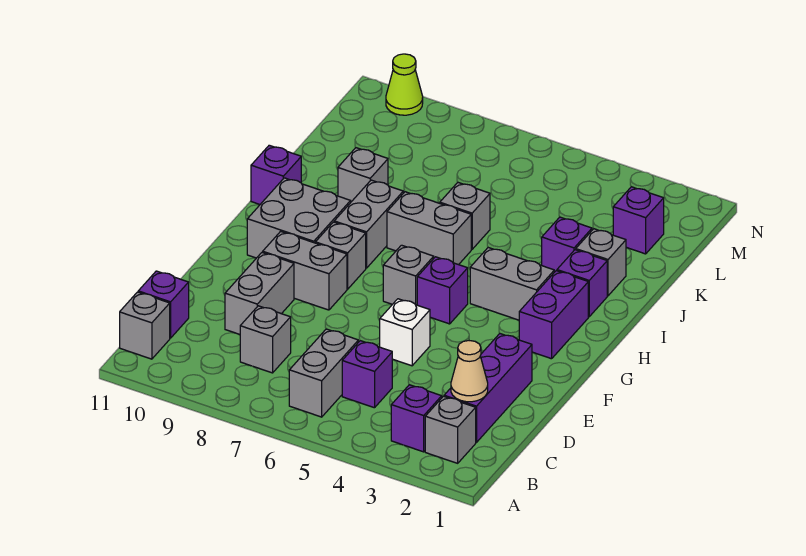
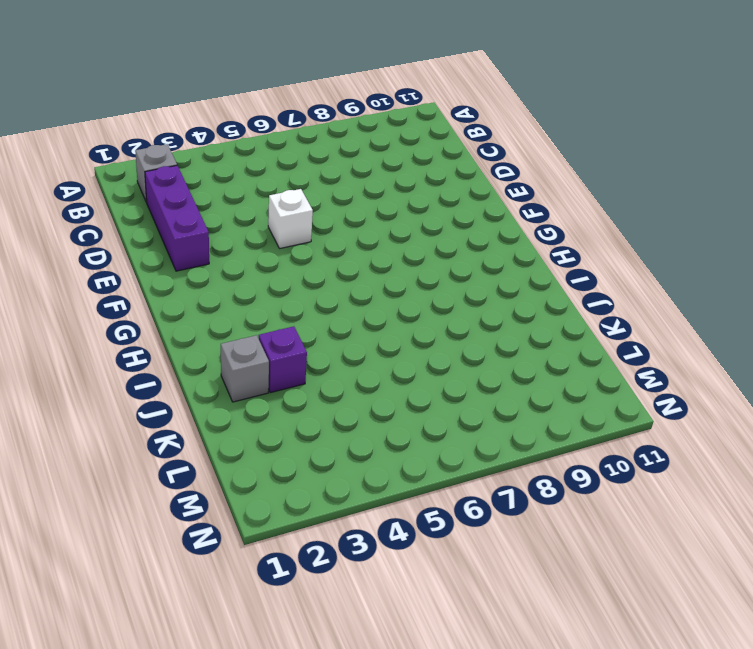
none -> purple brick B3 level 1
none -> grey brick B6:C6 level 1
none -> grey brick B11 level 1

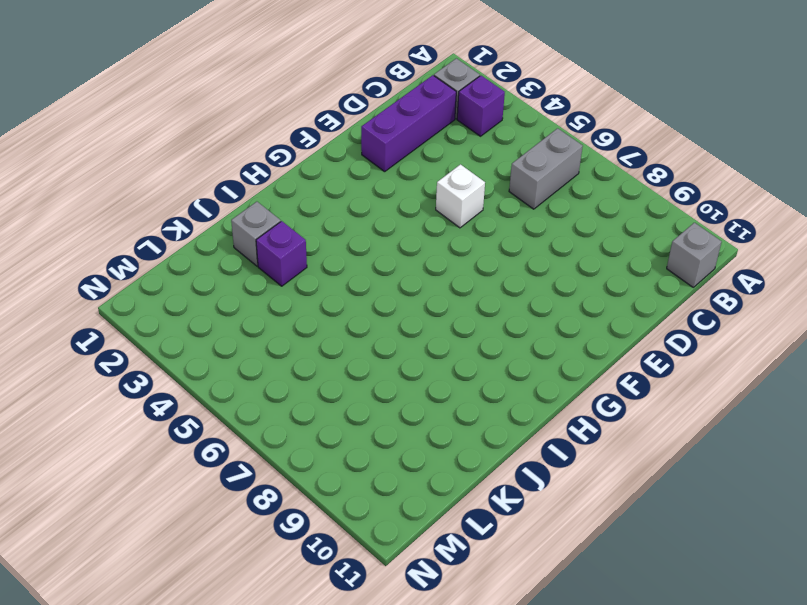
none -> purple brick C5 level 1
none -> grey brick C8 level 1
none -> purple brick C11 level 1

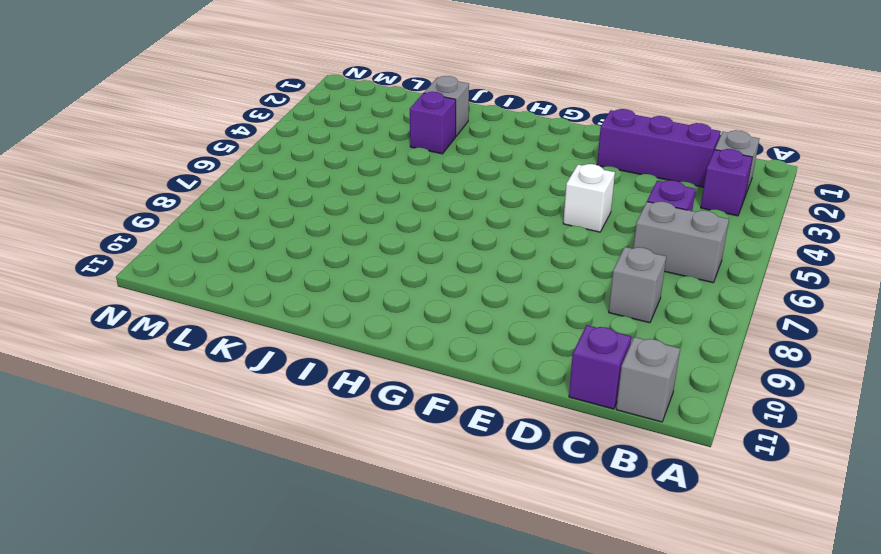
none -> grey brick D9:E9 level 1
none -> grey brick F8:F9 level 1
none -> purple brick G2:H2 level 1

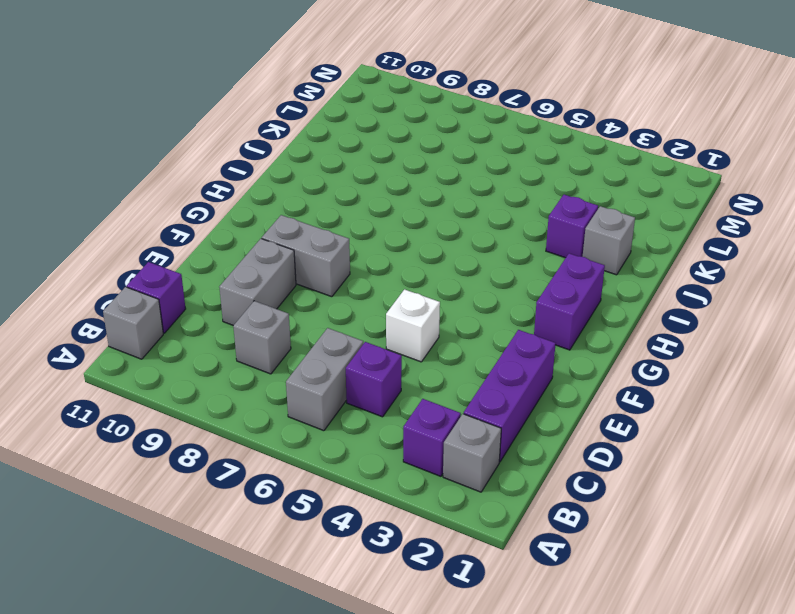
none -> purple brick G5 level 1
none -> grey brick G6 level 1
none -> grey brick G8 level 1

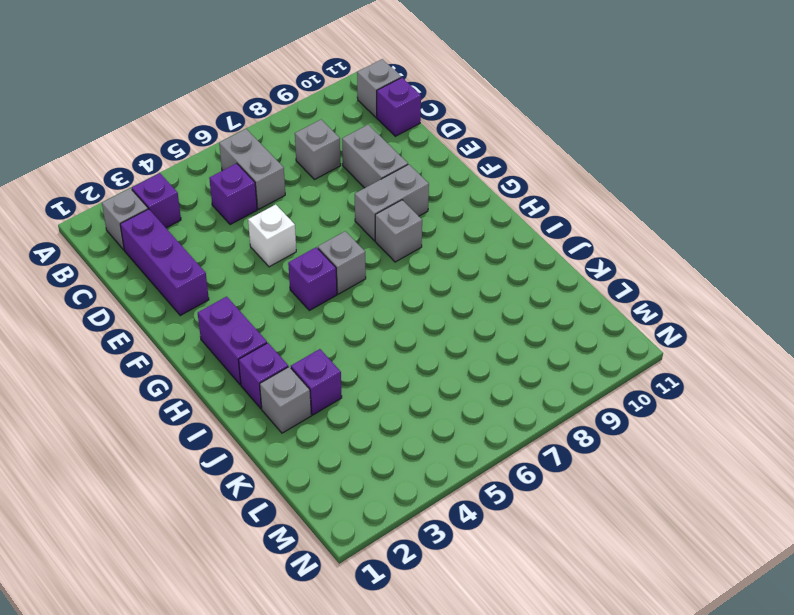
none -> grey brick G9:H10 level 1
none -> grey brick H3:H4 level 1
none -> grey brick H8:I8 level 1

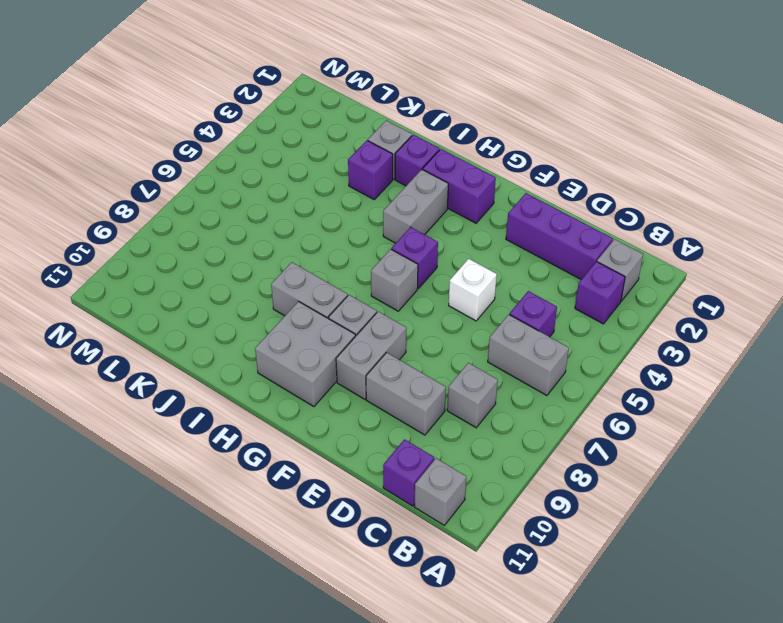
none -> grey brick I6:I7 level 1
none -> purple brick I11 level 1
none -> grey brick J6 level 1

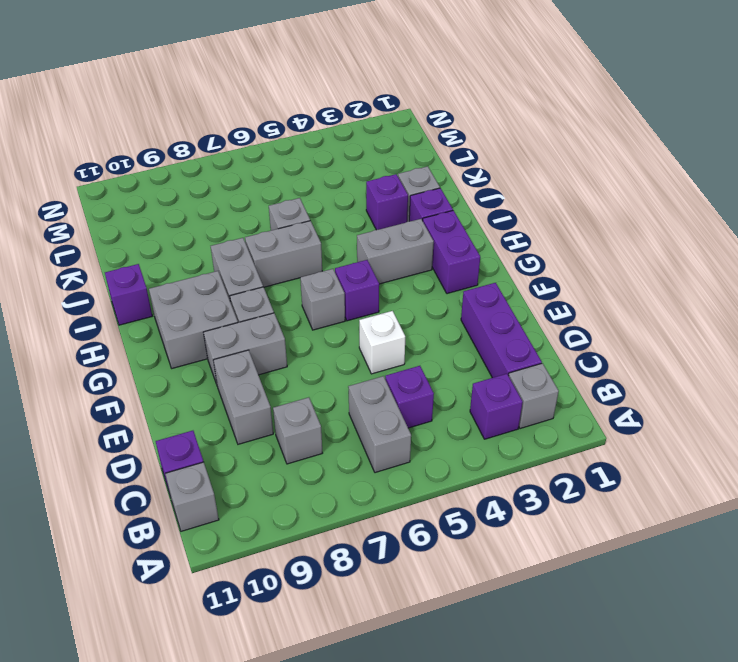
none -> grey brick J9 level 1
none -> purple brick L2 level 1
none -> lime cone N10 level 1

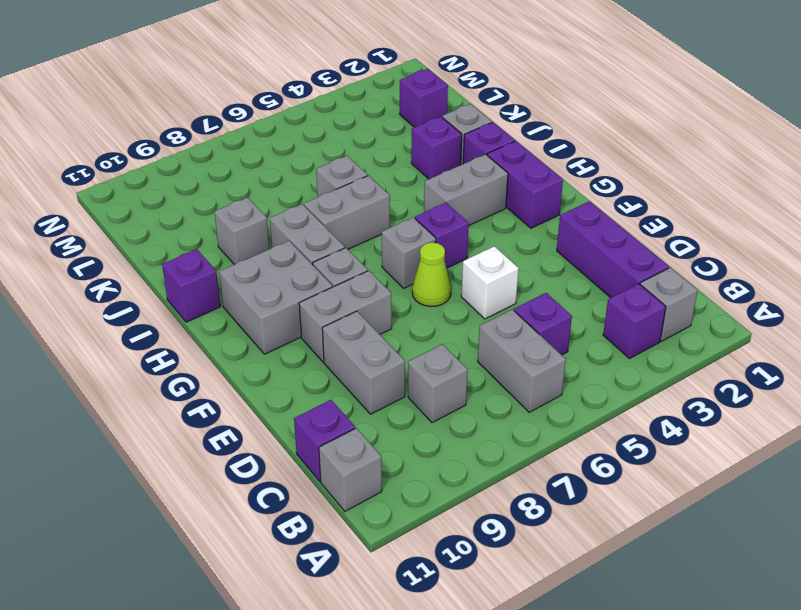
lime cone F6 level 1 -> lime cone N10 level 1
none -> tan cone C2 level 2

